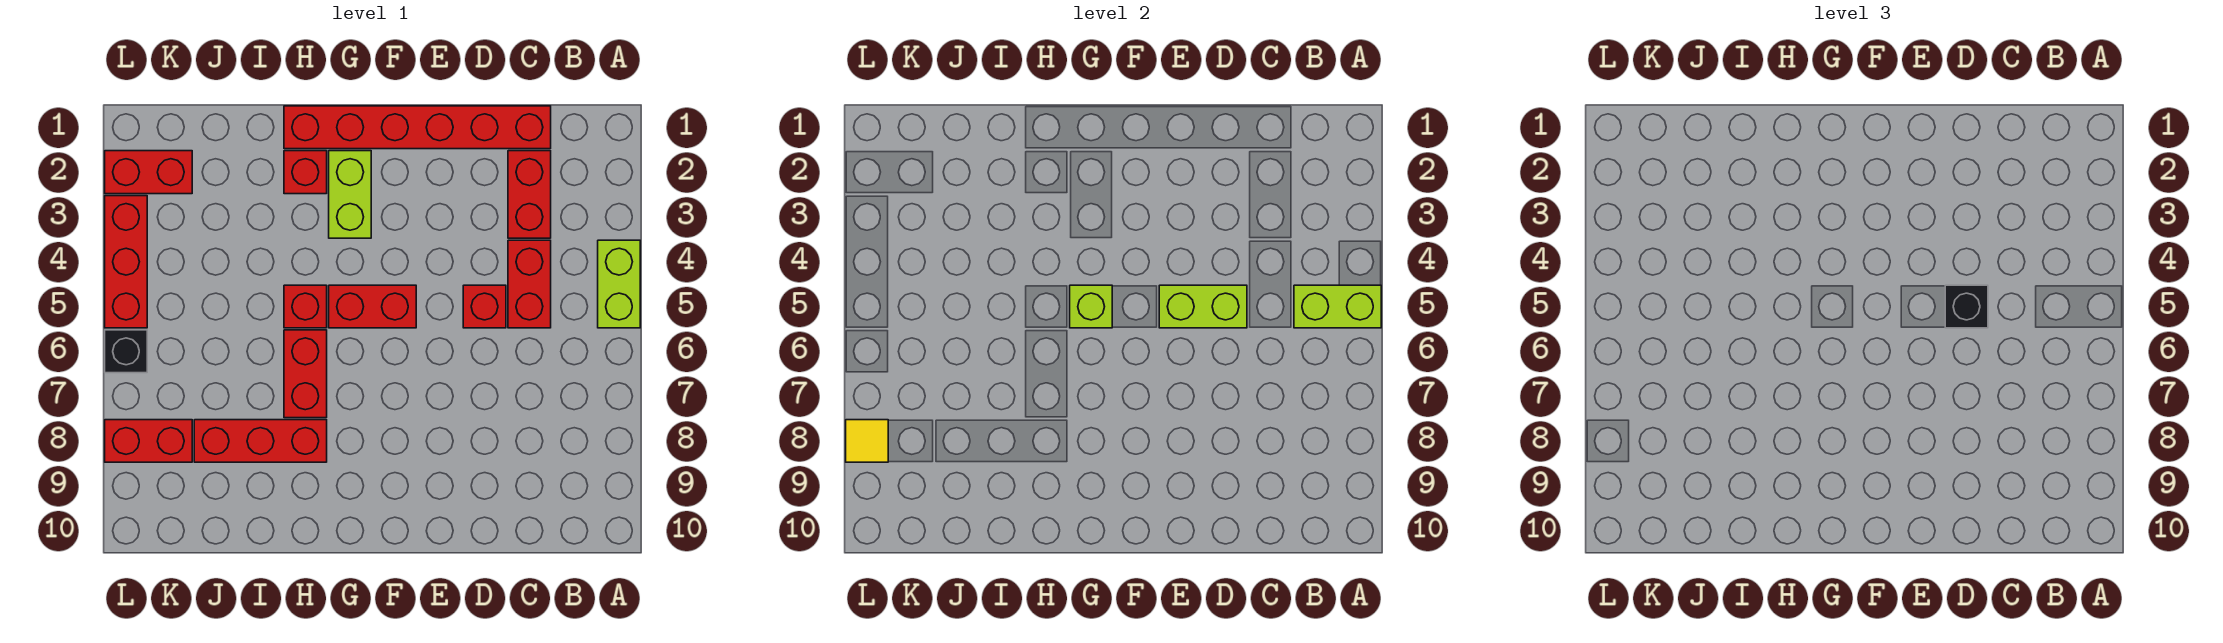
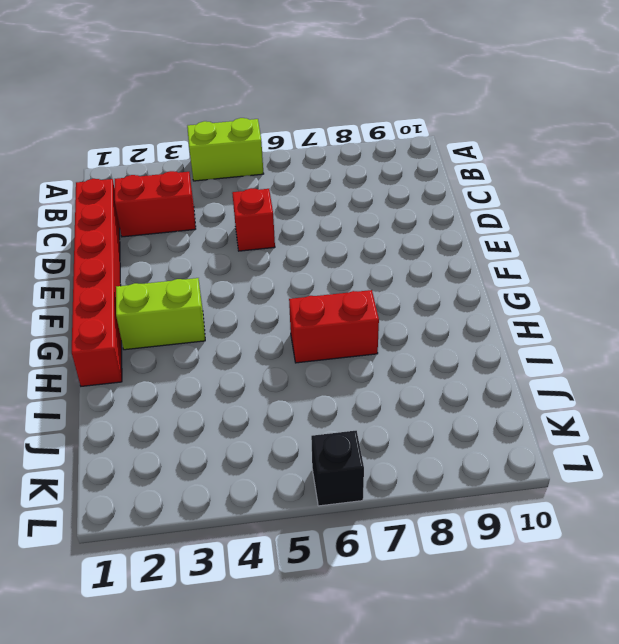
none -> red brick C4:C5 level 1
none -> red brick F5:G5 level 1
none -> red brick H2 level 1

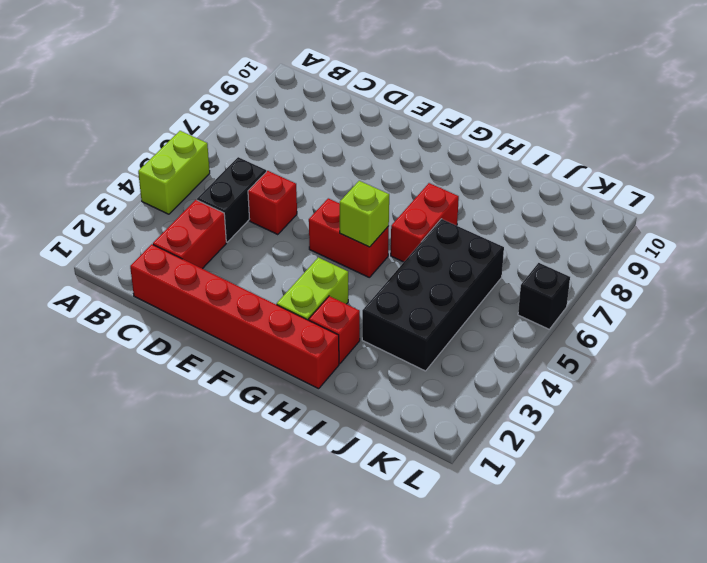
black brick C4:C5 level 1 -> red brick C4:C5 level 1
black brick I3:J6 level 1 -> none
none -> red brick H5 level 1
none -> red brick H8:J8 level 1
none -> red brick K2:L2 level 1

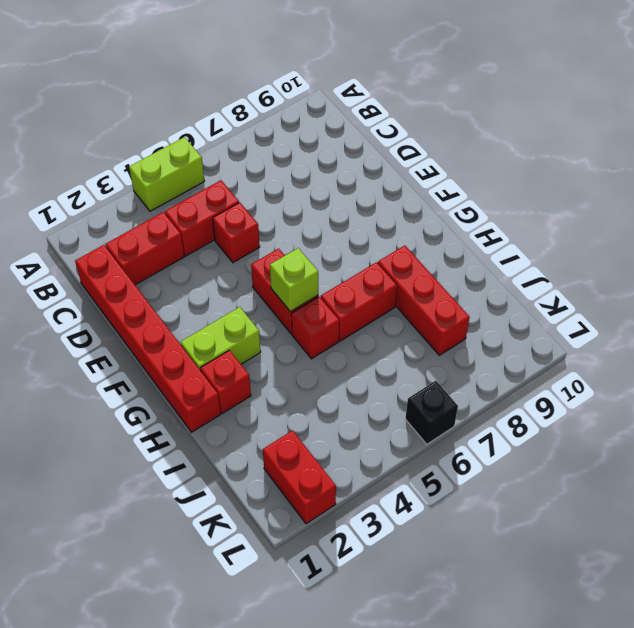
none -> red brick K8:L8 level 1
none -> red brick L3:L5 level 1
none -> lime brick A5:B5 level 2

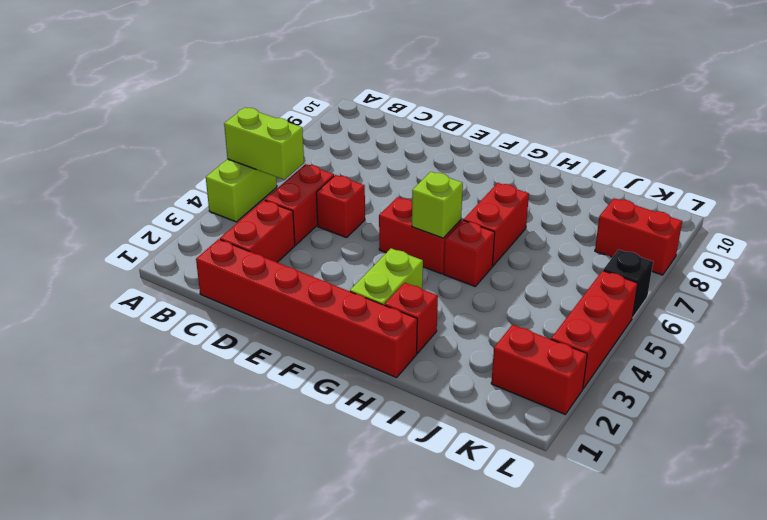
none -> red brick H8:J8 level 1
none -> lime brick D5:E5 level 2
none -> yellow tile L8 level 2

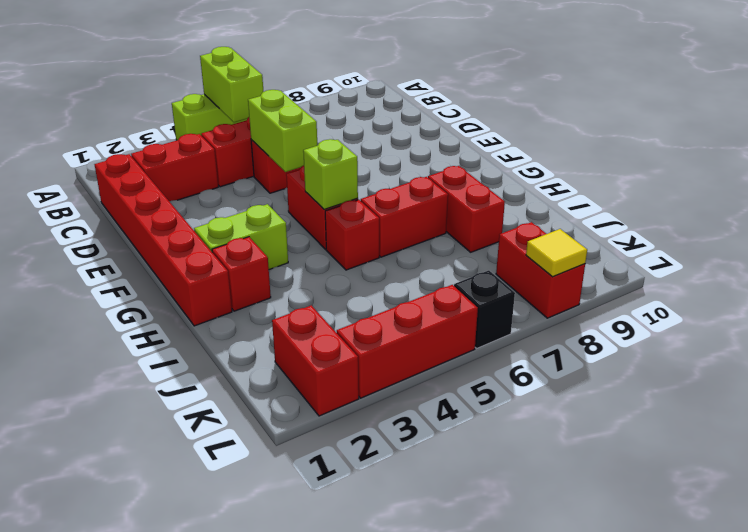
red brick H8:I8 level 1 -> red brick H8:J8 level 1
none -> black brick D5 level 3

